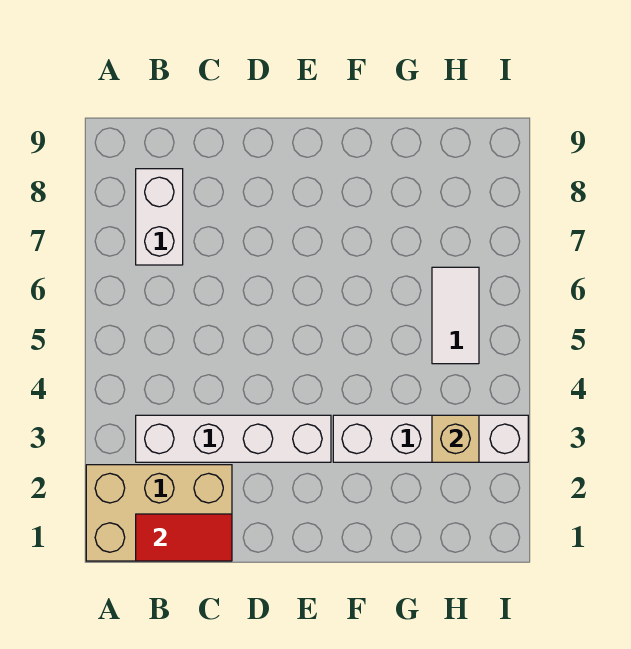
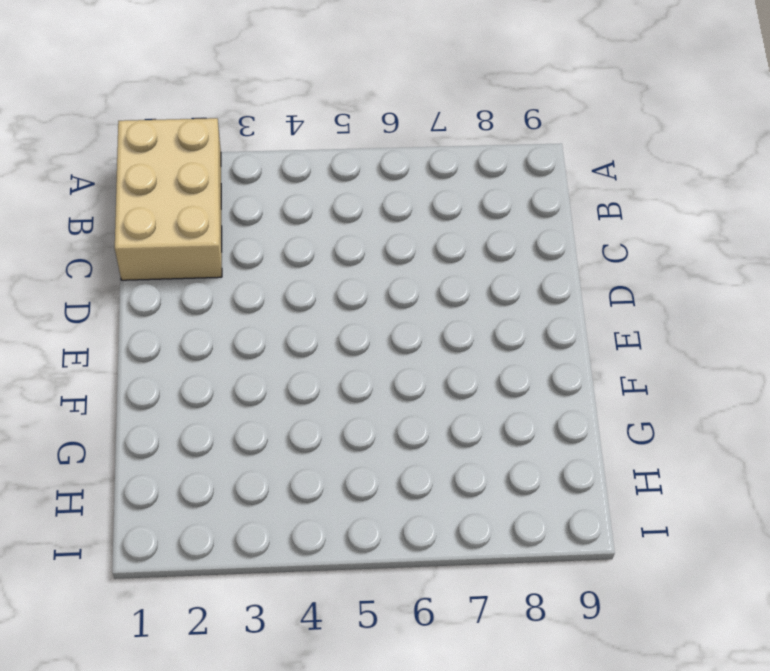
none -> white brick B3:E3 level 1
none -> white brick B7:B8 level 1

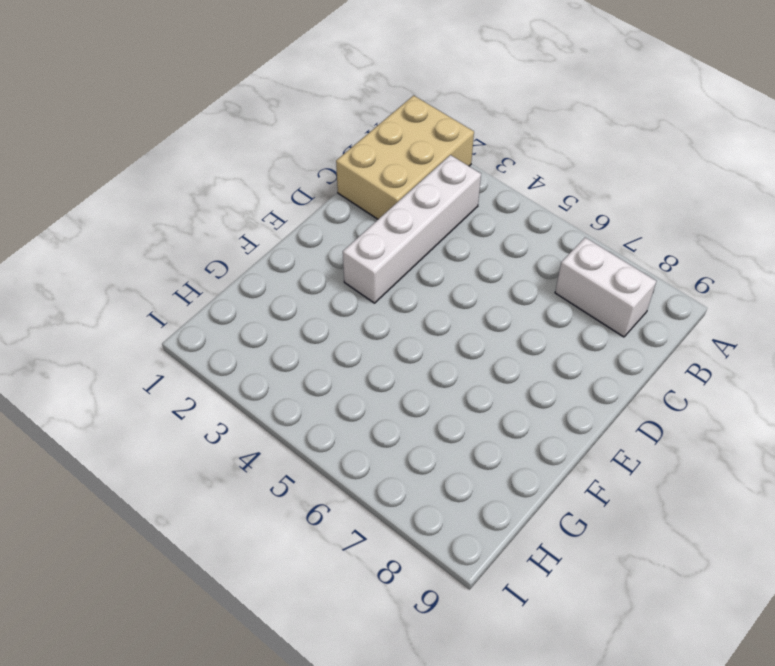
none -> white brick F3:I3 level 1
none -> white tile H5:H6 level 1

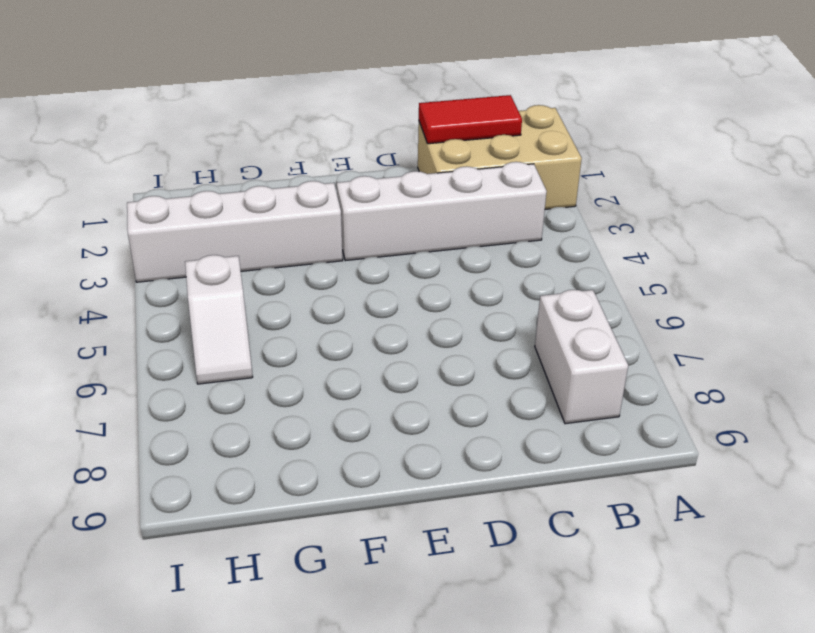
white slope H5:H6 level 1 top 5 -> white tile H5:H6 level 1
none -> tan brick H3 level 2

